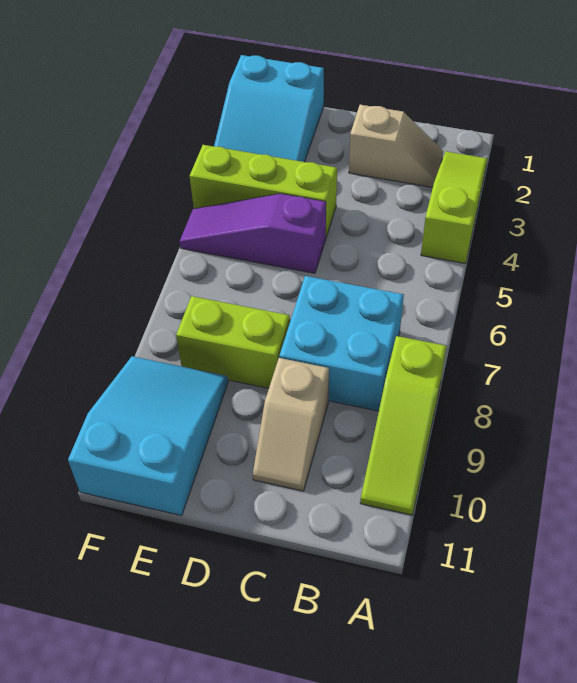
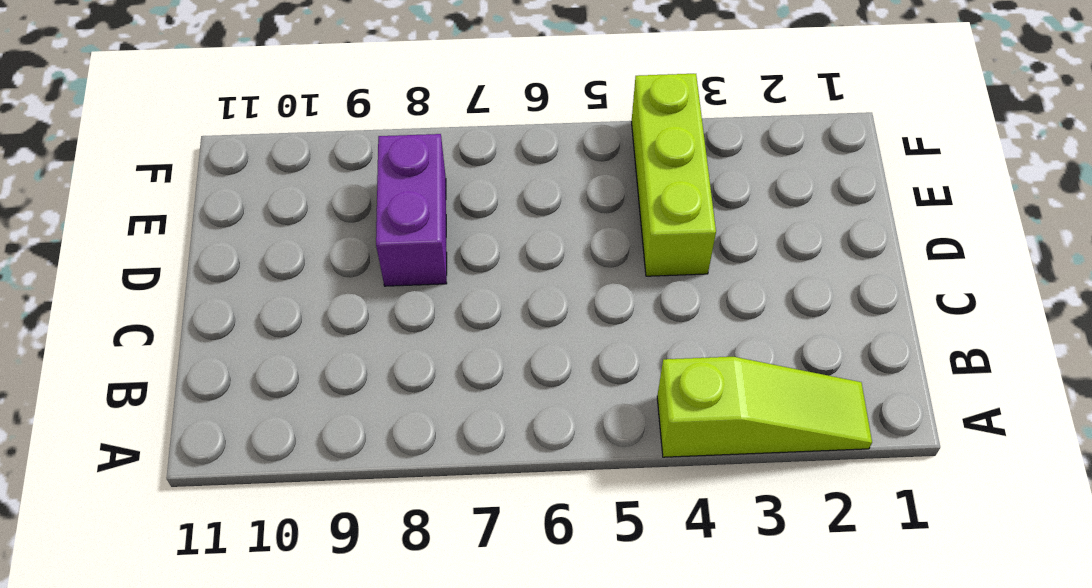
purple brick D8:E8 level 1 -> lime brick D8:E8 level 1
none -> lime slope A8:A10 level 1 top 8
none -> tan slope B2:C2 level 1 top C

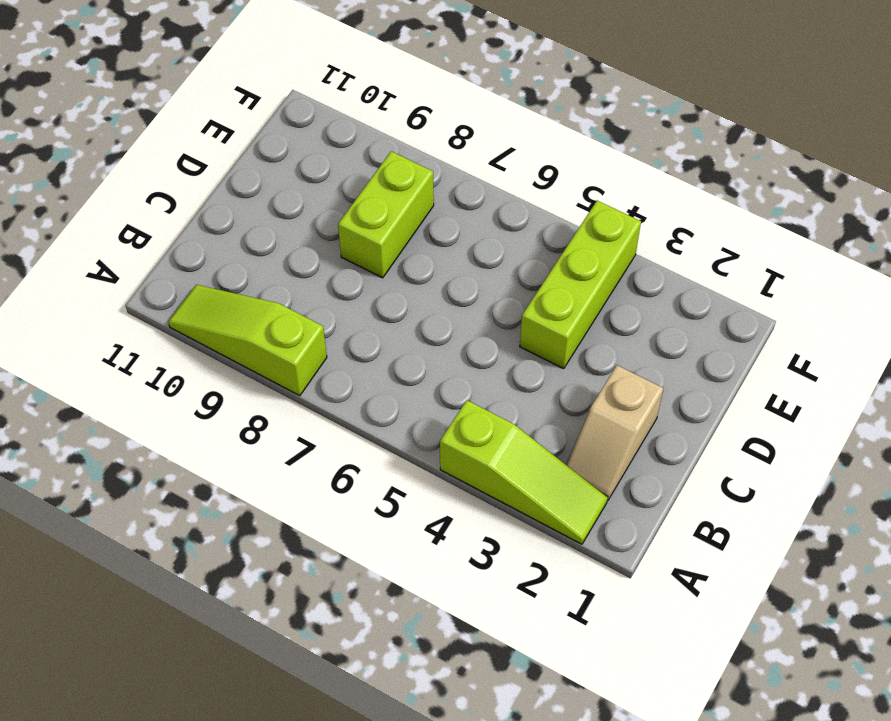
none -> cyan brick B7:C8 level 1
none -> tan slope C9:C10 level 1 top 9

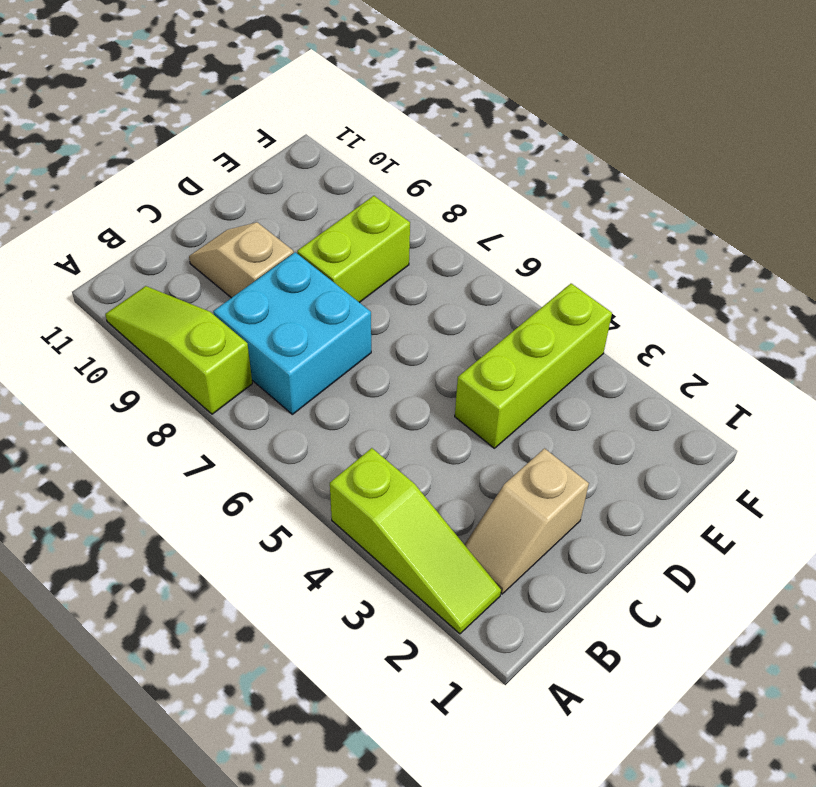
none -> purple slope D5:F5 level 1 top D
none -> cyan slope E1:F3 level 1 top 1

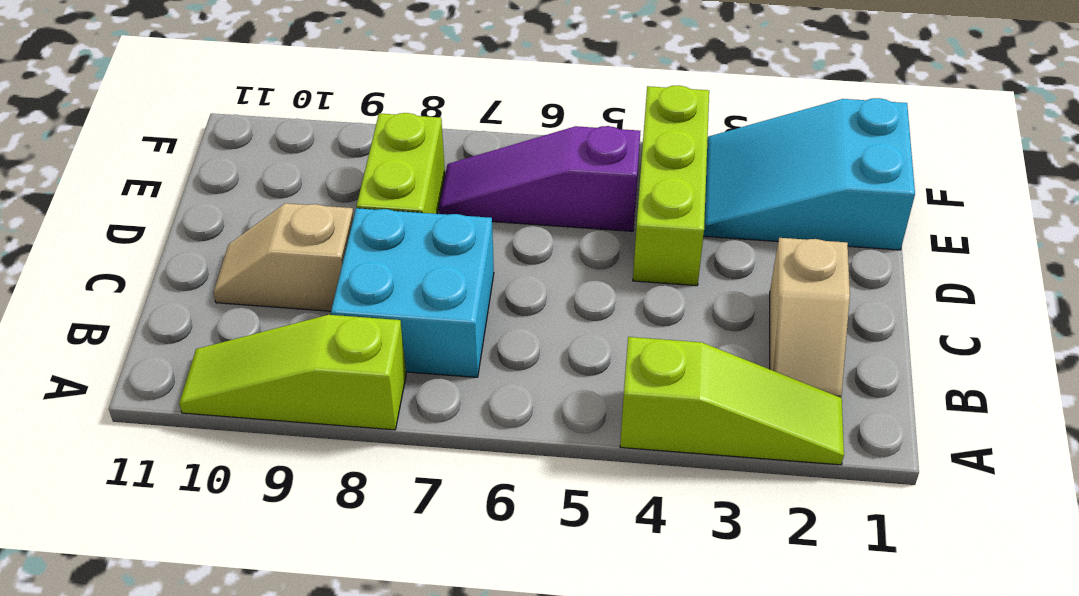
purple slope E5:E7 level 1 top 5 -> purple slope D5:F5 level 1 top D
none -> cyan slope E9:F11 level 1 top 11

